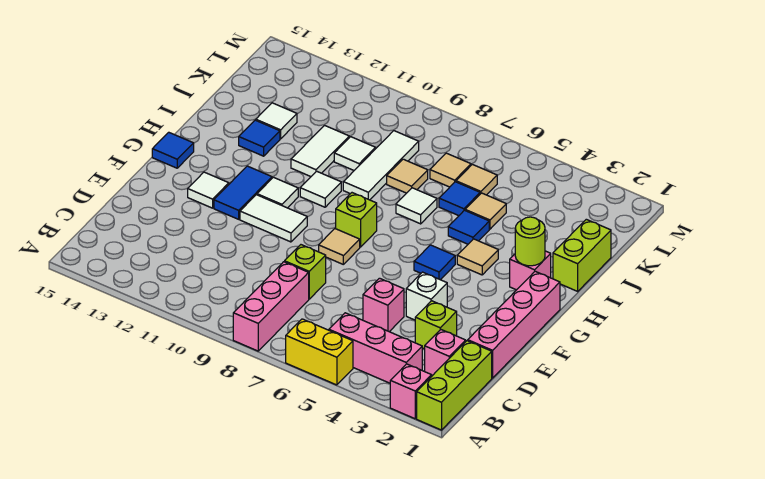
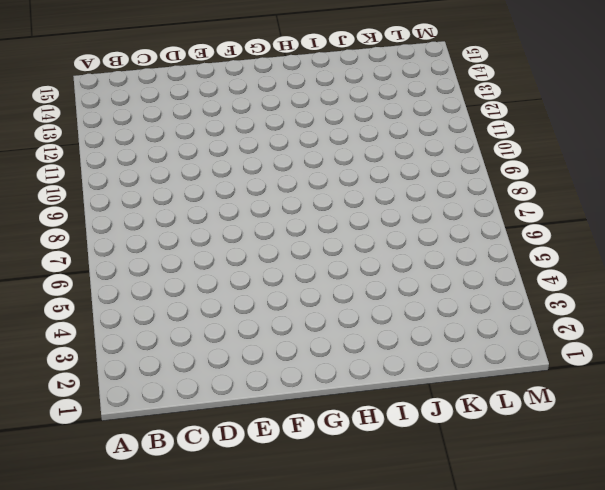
none -> lime brick A1:C1 level 1
none -> pink brick A2 level 1
none -> yellow brick A5:A6 level 1
none -> pink brick A8:C8 level 1

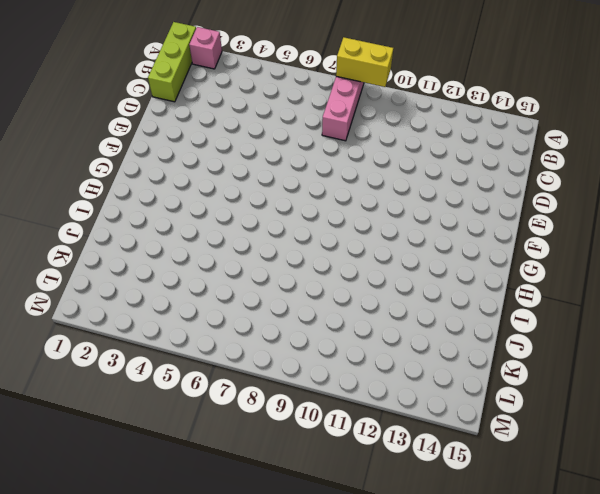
yellow brick A8:A9 level 2 -> yellow brick A5:A6 level 1
none -> pink brick B3:B5 level 1
none -> pink brick C2 level 1
none -> pink brick D1:G1 level 1
none -> lime brick D3 level 1

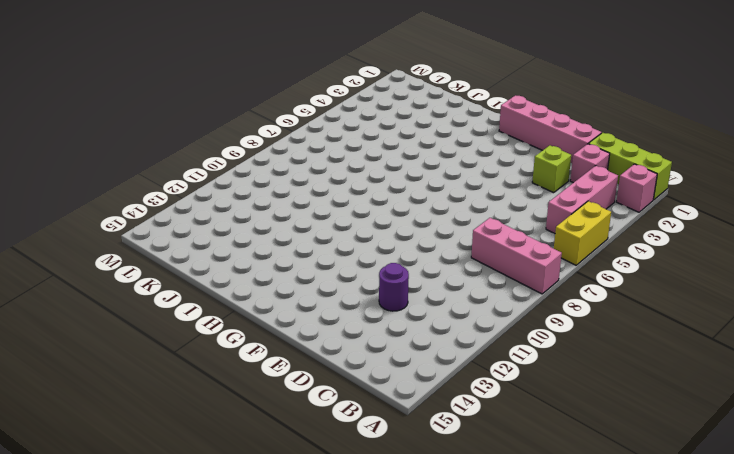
purple round brick D12 level 1 -> none
none -> pink brick D5 level 1
none -> lime brick D8 level 1
none -> white brick E4 level 1
none -> tan tile F8 level 1

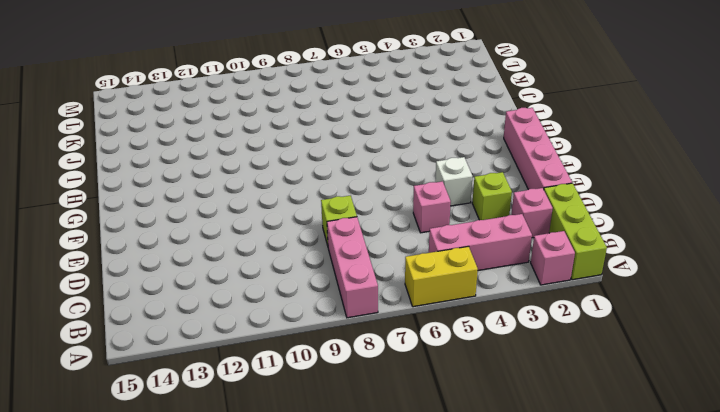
none -> tan tile F8 level 1
none -> white tile F10:F11 level 1
none -> blue tile F12:G12 level 1
none -> white tile F13 level 1

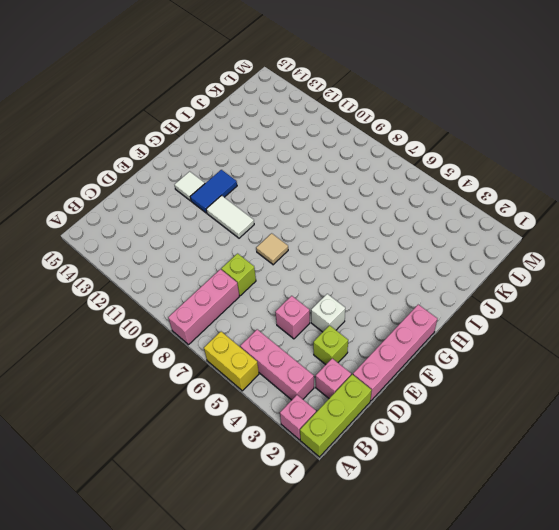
none -> blue tile G5 level 1
none -> lime brick G8 level 1
none -> white tile G11 level 1
none -> blue tile G15 level 1

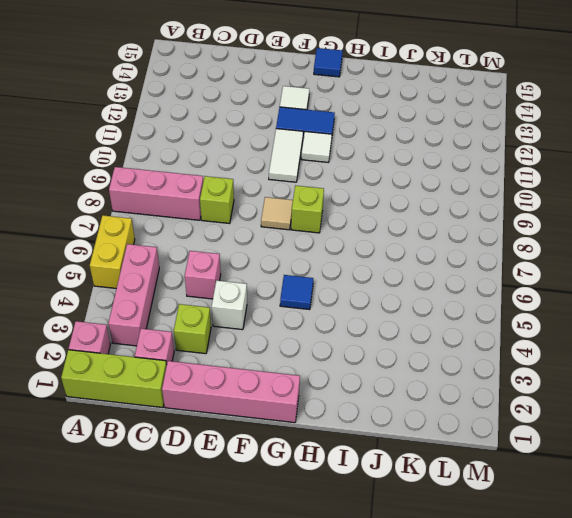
none -> pink brick H2 level 1
none -> tan tile H4 level 1
none -> white tile H10 level 1
none -> lime brick I1:J1 level 1

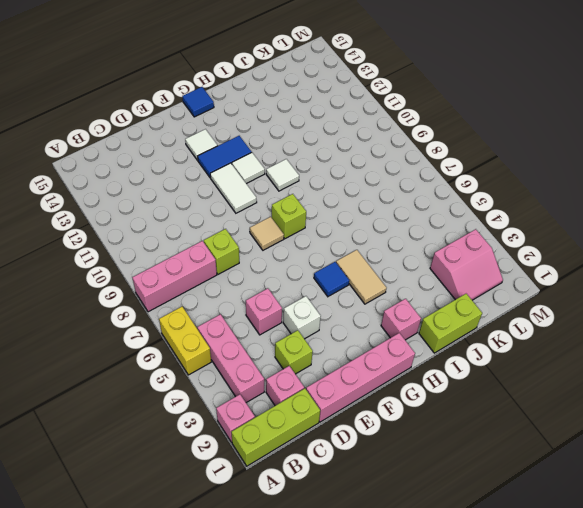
tan tile H4:H5 level 1 -> tan tile H4 level 1
pink slope K2:L3 level 1 top 3 -> none
none -> blue tile I5 level 1
none -> white tile I7 level 1
none -> white tile I9:K9 level 1
none -> white tile I11:J11 level 1

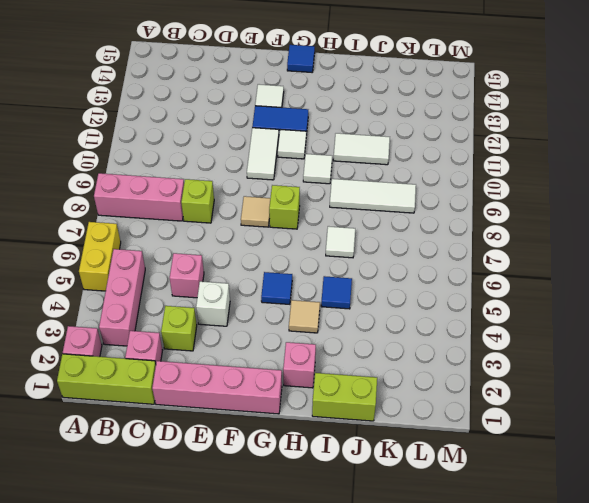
none -> blue tile I13 level 1
none -> tan tile J5 level 1
none -> blue tile J6 level 1
none -> tan tile J8 level 1

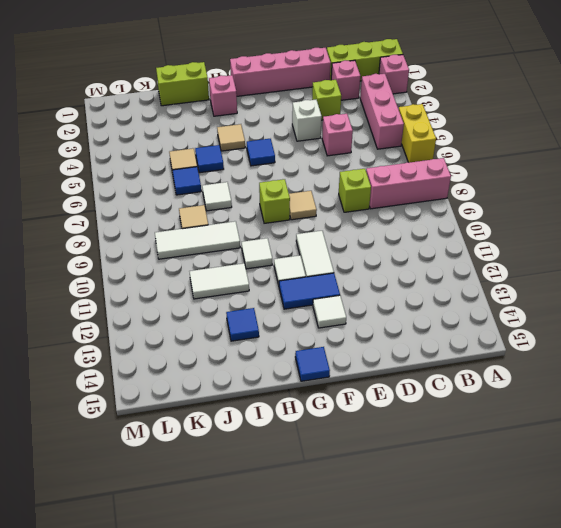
none -> white tile J10 level 1
none -> white tile J13 level 1
none -> tan tile K6 level 1
none -> tan tile K7 level 1

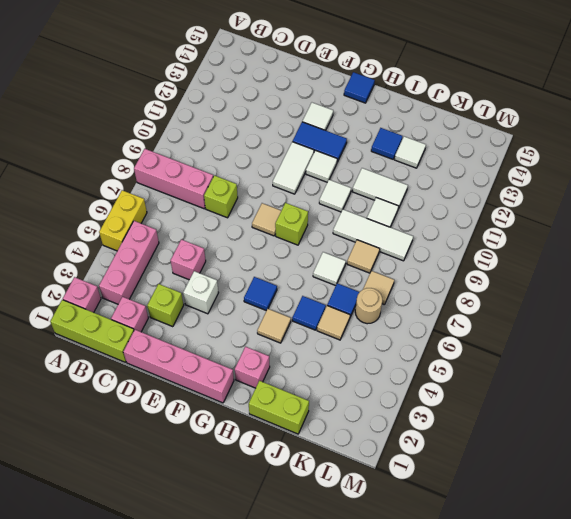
tan round brick K6 level 1 -> tan tile K6 level 1
none -> lime round brick H2 level 2

